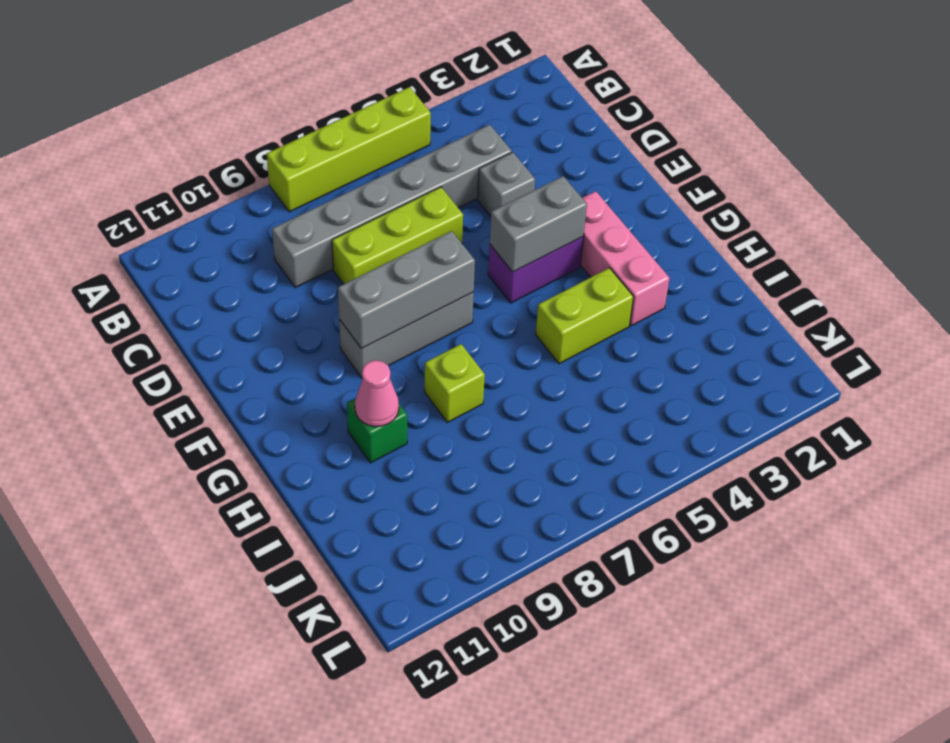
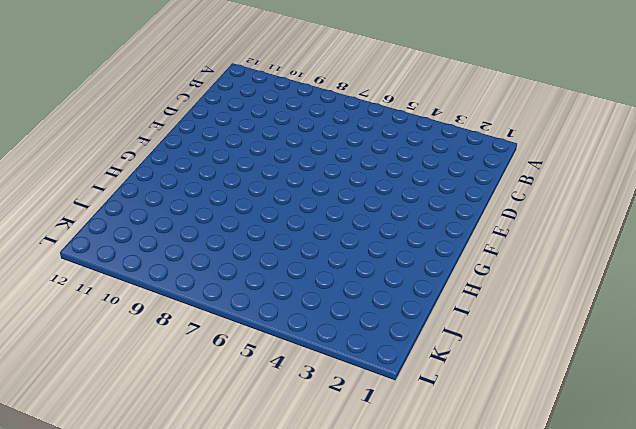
none -> lime brick A5:A8 level 1
none -> grey brick C4:C9 level 1
none -> grey brick D4 level 1

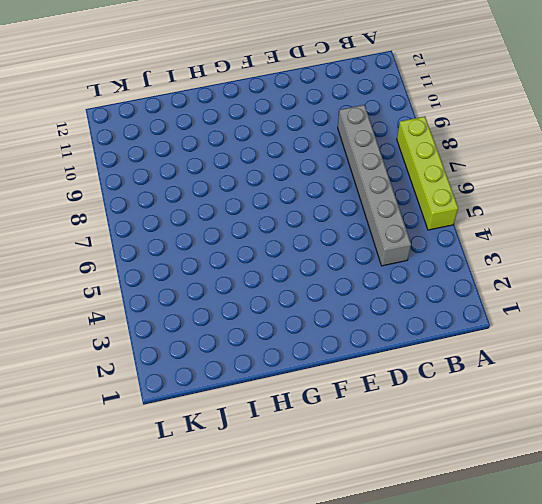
none -> grey brick D4 level 1
none -> lime brick D6:D8 level 1
none -> pink brick F3:H3 level 1

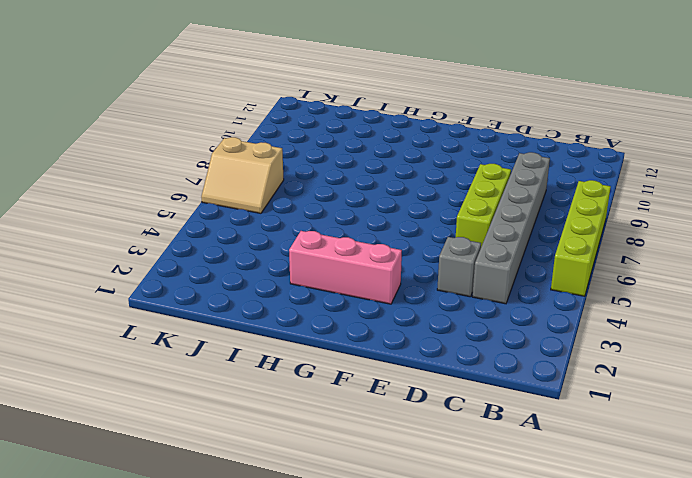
tan slope K6:L7 level 1 top 7 -> none
none -> purple brick F4:F5 level 1
none -> grey brick F7:F9 level 1
none -> lime brick H4:H5 level 1

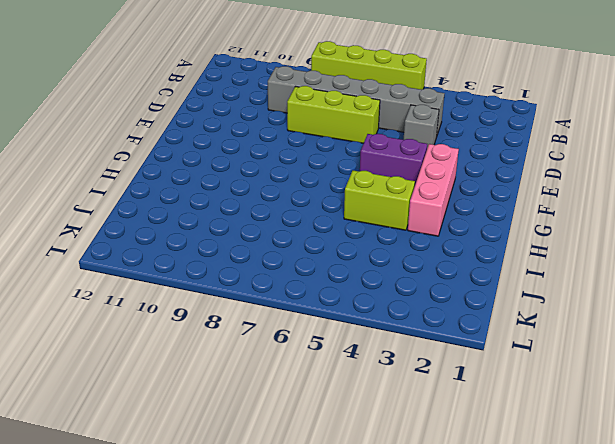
none -> grey brick F7:F9 level 1
none -> lime brick H8 level 1
none -> green brick H10 level 1

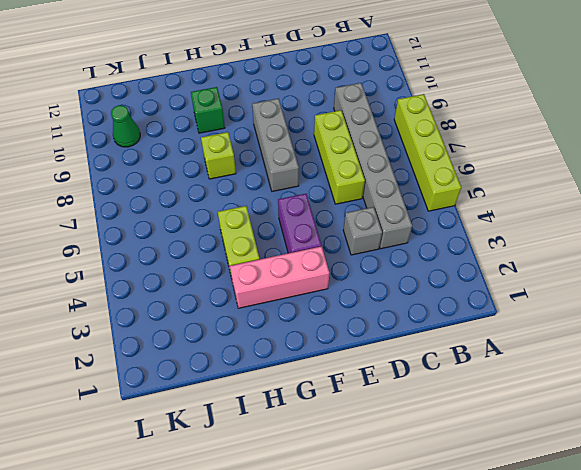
green cone K10 level 1 -> none
none -> grey brick F4:F5 level 2
none -> grey brick F7:F9 level 2
none -> pink cone H10 level 2

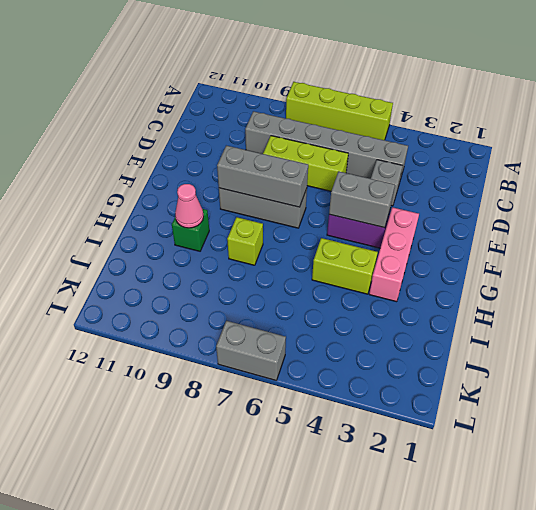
grey brick L6:L7 level 1 -> none

